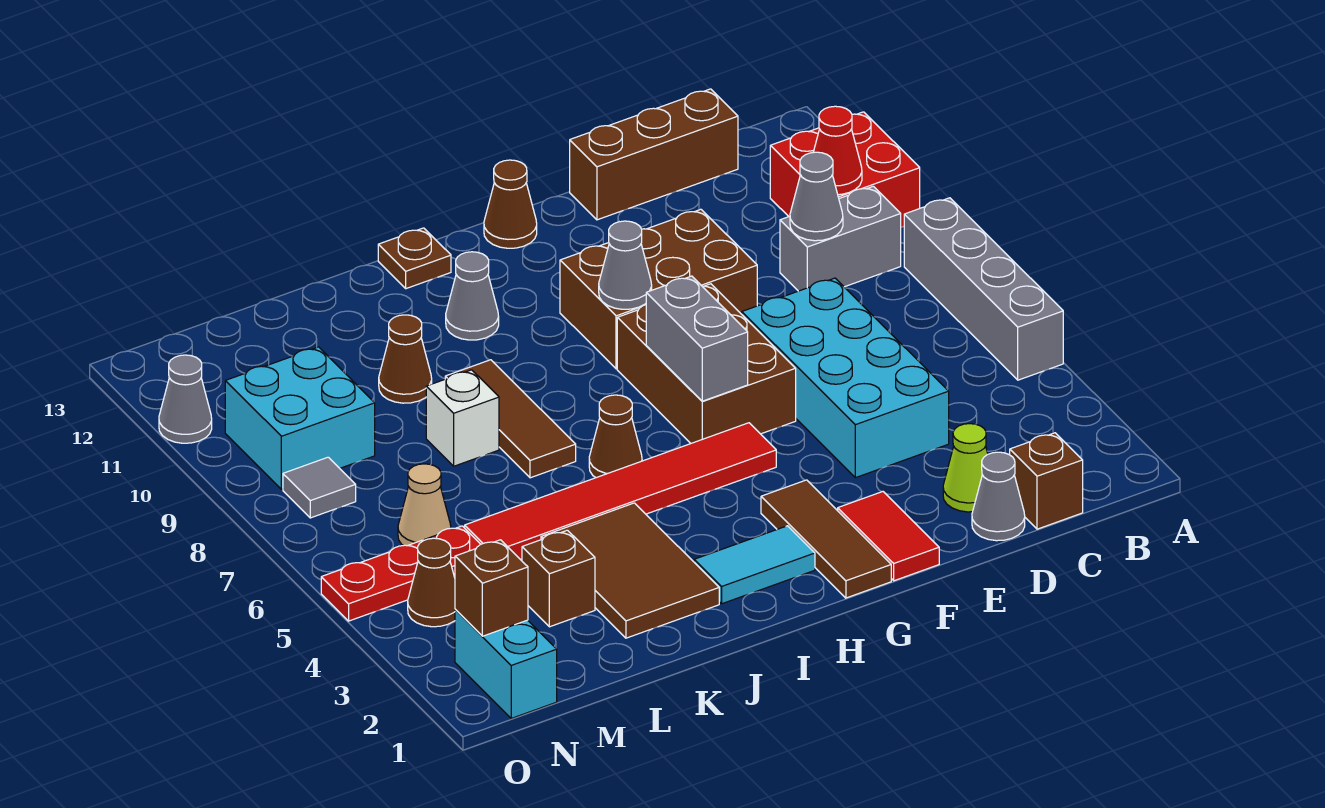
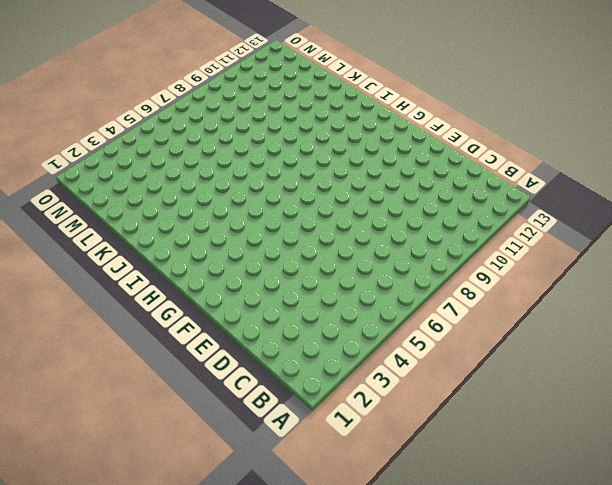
none -> grey brick A5:A8 level 1
none -> red brick A10:B11 level 1
none -> grey brick B9:C9 level 1
none -> brown brick C1 level 1

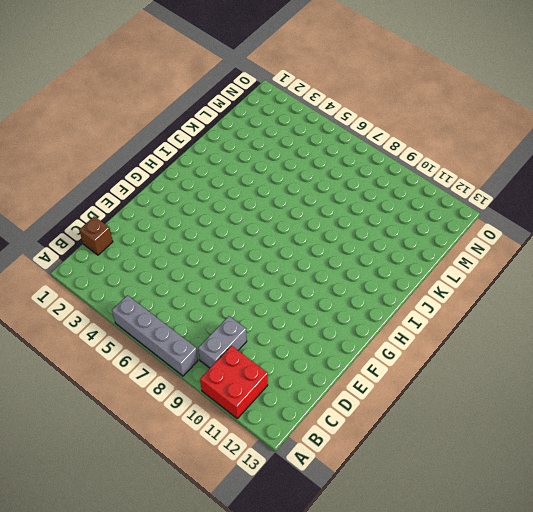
none -> brown brick C13:E13 level 1
none -> grey cone D1 level 1
none -> lime cone D2 level 1
none -> cyan brick D4:E7 level 1

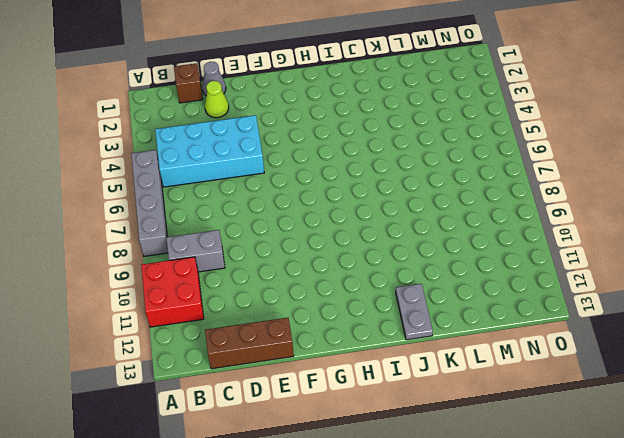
cyan brick B4:E5 level 1 -> cyan brick D4:E7 level 1
grey plate J12:J13 level 1 -> none
none -> brown brick E9:G10 level 1
none -> red tile F1:F2 level 1
none -> brown brick F6:G8 level 1
none -> brown tile G1:G3 level 1

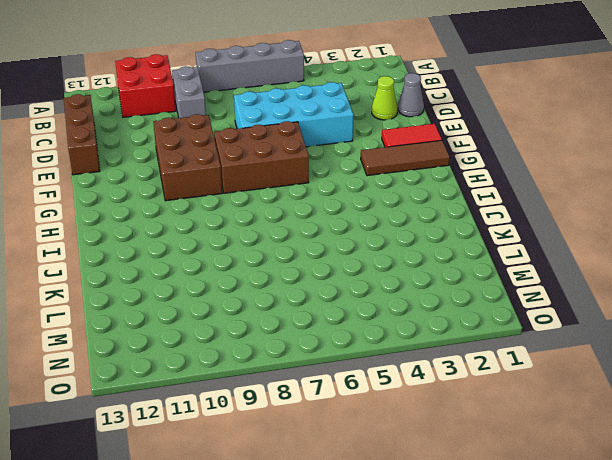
none -> brown brick C1 level 1
none -> red tile G5:L5 level 1
none -> brown cone G13 level 1
none -> cyan tile H2:I2 level 1

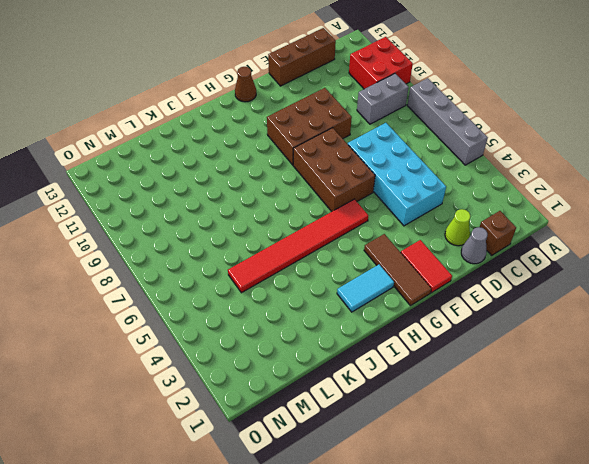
none -> brown cone I6 level 1
none -> grey cone I11 level 1
none -> brown plate I13 level 1
none -> brown tile J2:K4 level 1

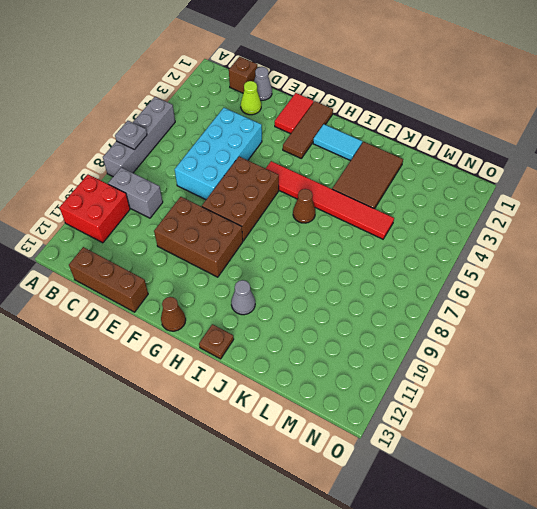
grey plate A7 level 2 -> none
none -> brown tile J7:J9 level 1
none -> white brick K8 level 1
none -> brown cone K10 level 1
none -> brown brick L3 level 1

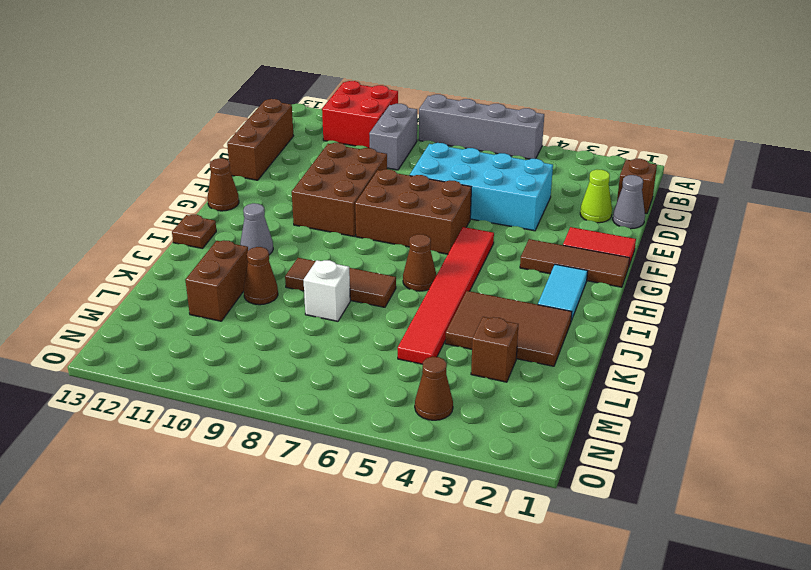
brown brick K11:L11 level 1 -> none
none -> red plate M5:O5 level 1
none -> tan cone M6 level 1
none -> cyan brick M9:N10 level 1
none -> cyan brick N1:N2 level 1

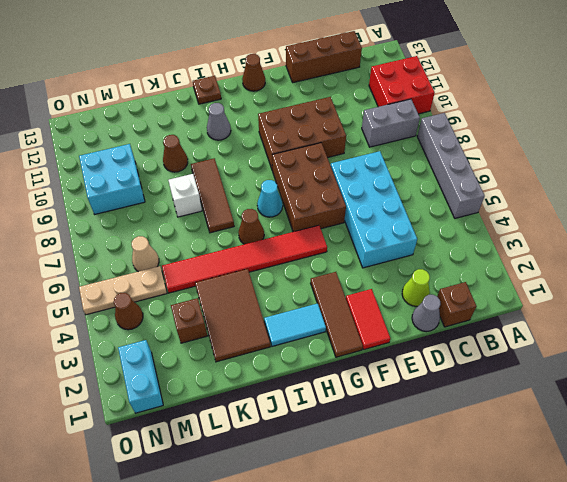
cyan cone H7 level 1 -> none
tan plate M5:O5 level 1 -> red plate M5:O5 level 1
none -> grey tile N8 level 1
none -> grey cone O11 level 1
none -> red cone B10 level 2
none -> grey cone C9 level 2

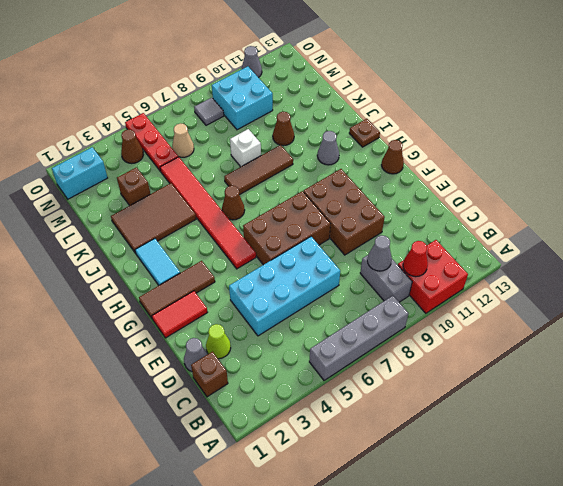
none -> brown brick C13:E13 level 1
none -> grey brick G6:G7 level 2
none -> grey cone G9 level 2
none -> brown brick N2 level 2

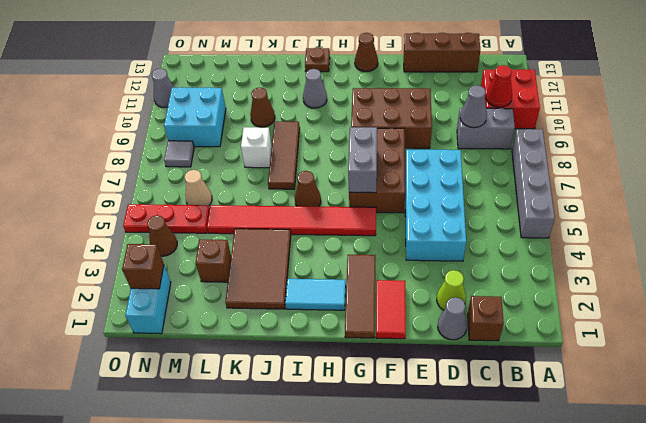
none -> grey cone G9 level 2

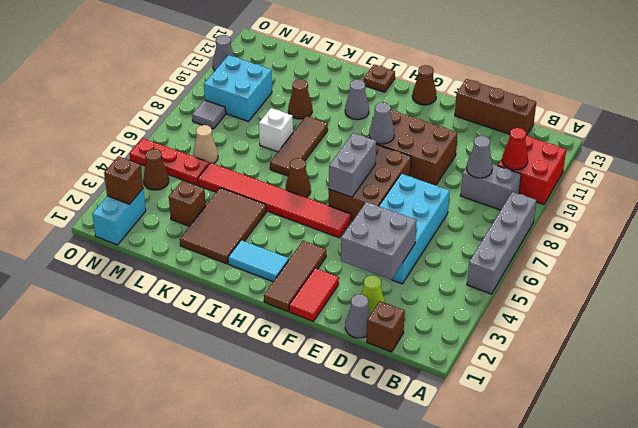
grey brick D3:E4 level 2 -> none

